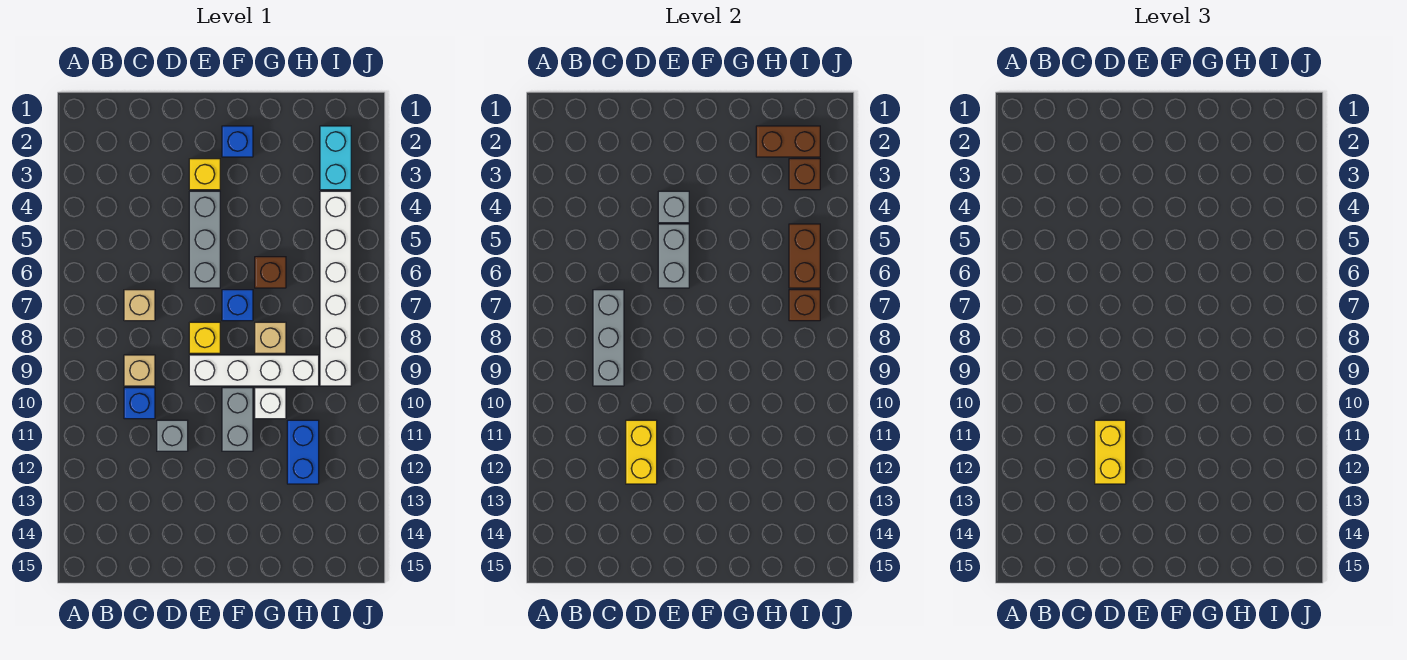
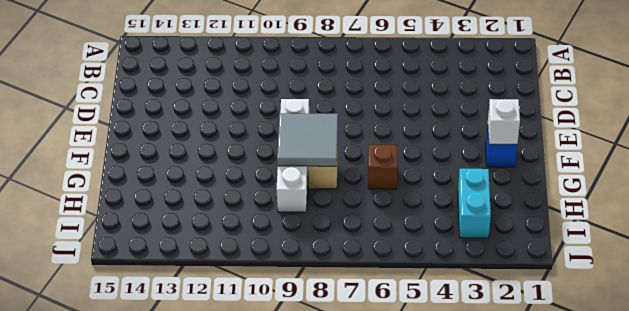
white brick F2 level 2 -> white brick G10 level 1
grey tile F8:G9 level 2 -> none
cyan brick H3:I3 level 1 -> cyan brick I2:I3 level 1
none -> tan brick C7 level 1
none -> tan brick C9 level 1
none -> blue brick C10 level 1

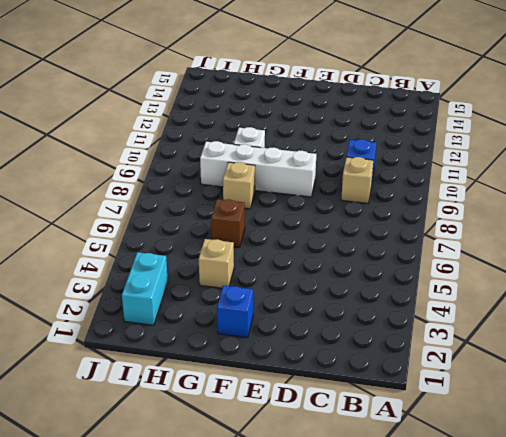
tan brick G4 level 1 -> tan brick C7 level 1
none -> grey brick D11 level 1
none -> yellow brick E3 level 1
none -> grey brick E4:E6 level 1

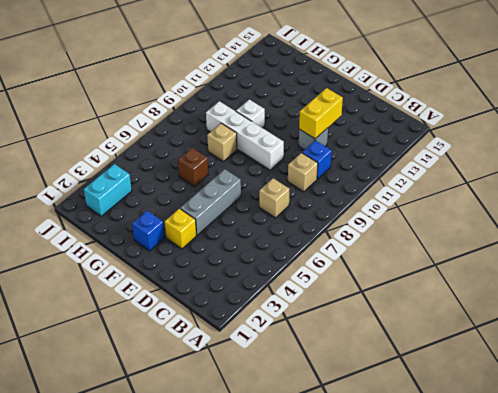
none -> yellow brick E8 level 1
none -> blue brick F7 level 1
none -> grey brick F10:F11 level 1

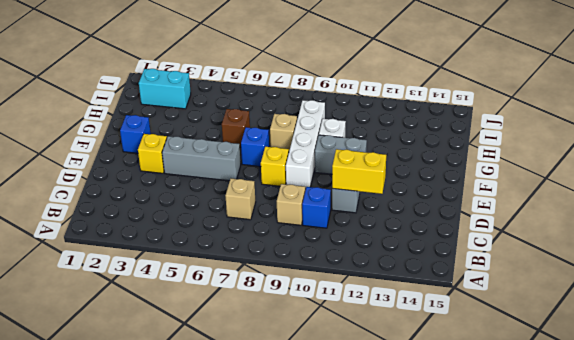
none -> blue brick H11:H12 level 1
none -> white brick I4:I9 level 1
none -> grey brick C7:C9 level 2

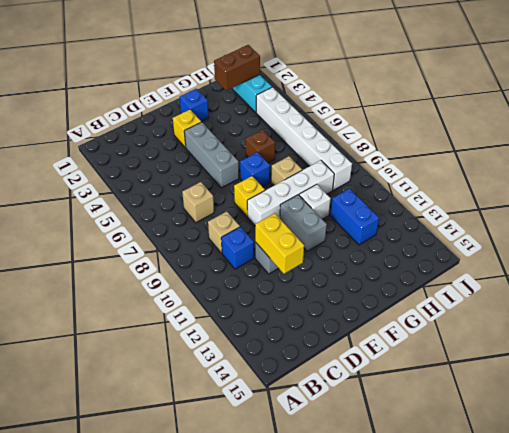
none -> grey brick C7:C9 level 2
none -> grey brick E4 level 2
none -> grey brick E5:E6 level 2

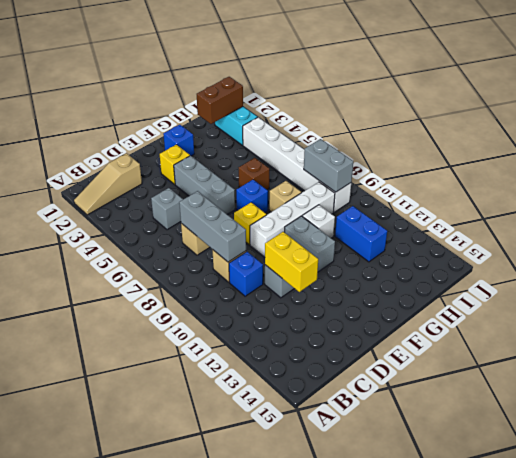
tan slope A2:C2 level 1 top C -> none
grey brick C5 level 1 -> grey brick E4 level 2
grey brick I8:I9 level 2 -> grey brick E5:E6 level 2
none -> brown brick I3 level 2
none -> brown brick I5:I6 level 2
none -> brown brick I7 level 2

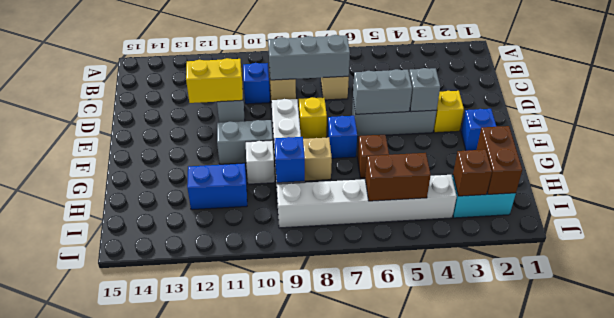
blue brick H9 level 2 -> none
none -> brown brick I7 level 2
none -> yellow brick D11:D12 level 3

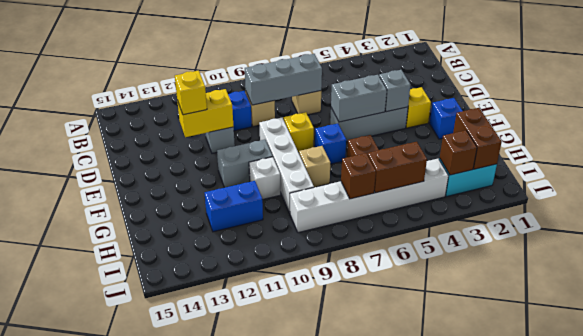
yellow brick D12 level 3 -> yellow brick D11:D12 level 3

